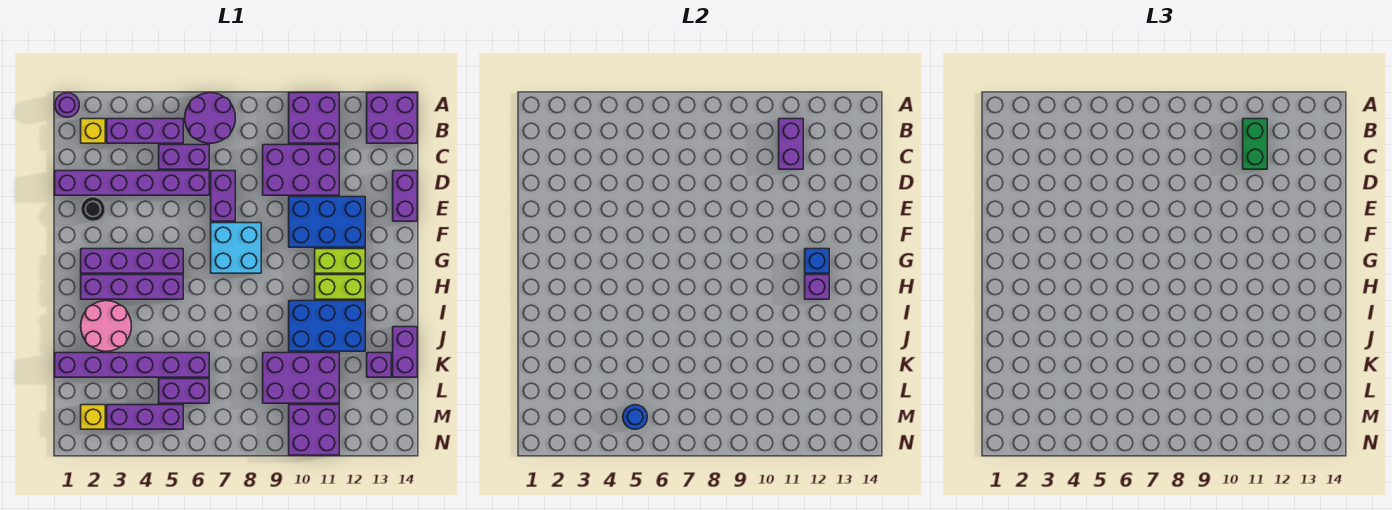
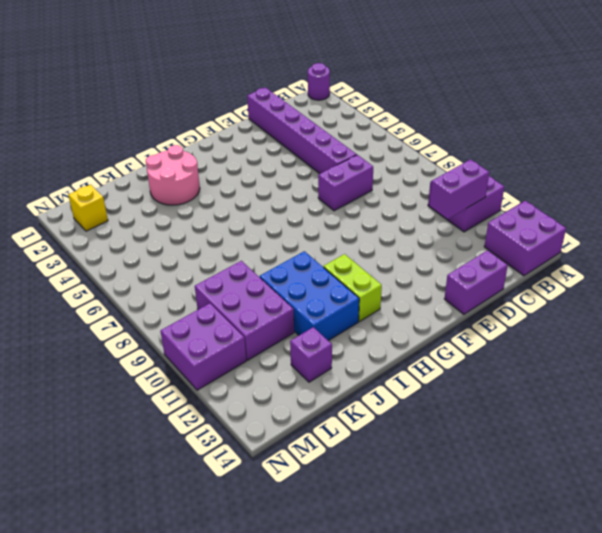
none -> purple round brick A6:B7 level 1
none -> yellow brick B2 level 1
none -> purple brick B3:B5 level 1
none -> purple brick C5:C6 level 1

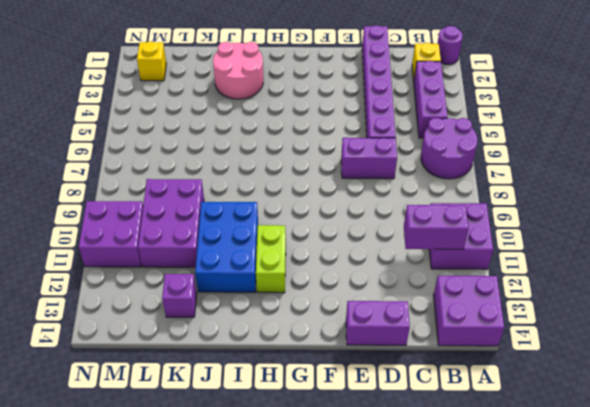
none -> purple brick C5:C6 level 1
none -> purple brick C9:D11 level 1
none -> black round brick E2 level 1
none -> blue brick E10:F12 level 1

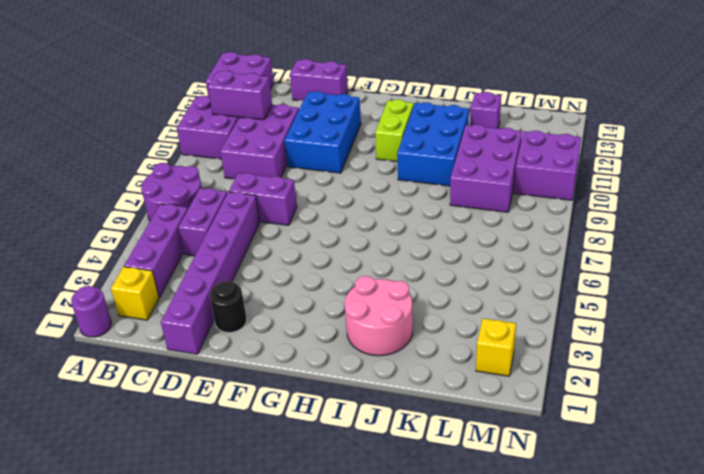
none -> cyan brick F7:G8 level 1
none -> purple brick G2:G5 level 1
none -> lime brick G11:G12 level 1
none -> purple brick H2:H5 level 1

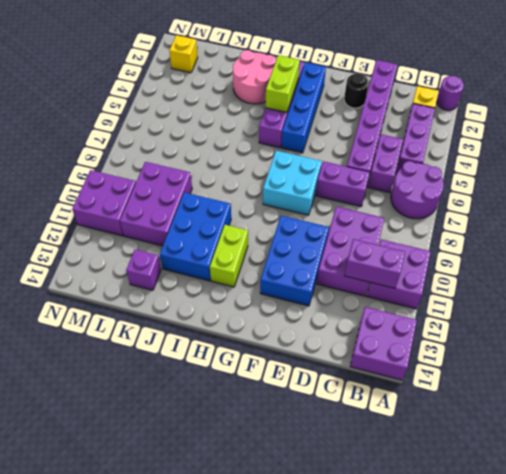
blue brick G2:G5 level 1 -> purple brick G2:G5 level 1
lime brick H3:H4 level 2 -> lime brick G11:G12 level 1
none -> purple brick D14:E14 level 1
none -> purple brick J14:K14 level 1
none -> purple brick K1:K6 level 1
none -> purple brick L5:L6 level 1

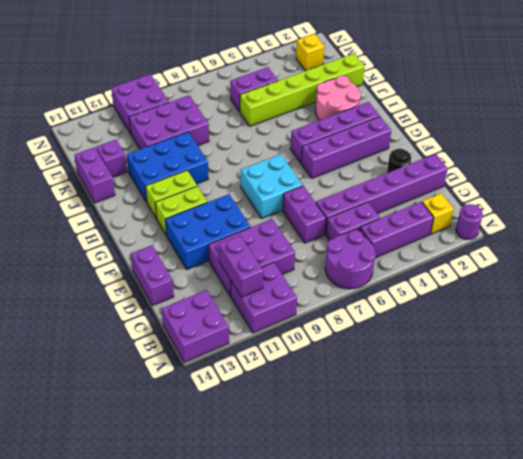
lime brick K1:K6 level 1 -> purple brick K1:K6 level 1
none -> purple brick M3:M5 level 1
none -> blue brick G12 level 2
none -> purple brick H12 level 2
none -> blue round brick M5 level 2

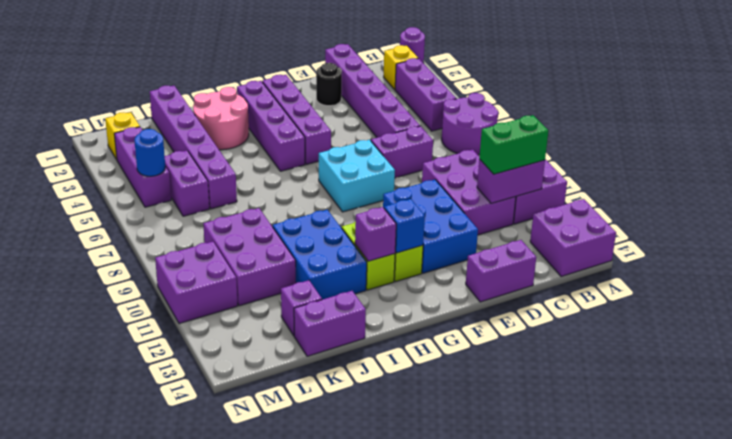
none -> purple brick C5:C6 level 1

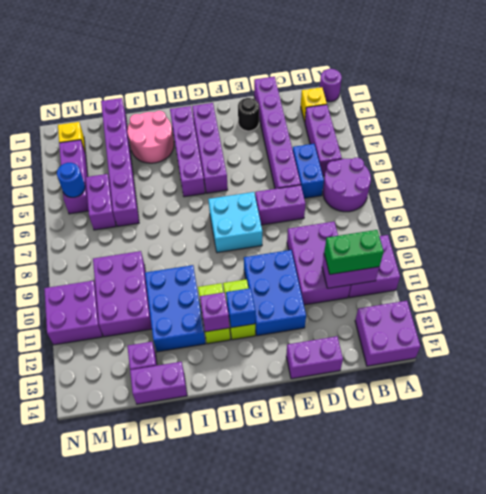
blue brick C5:C6 level 1 -> purple brick C5:C6 level 1

